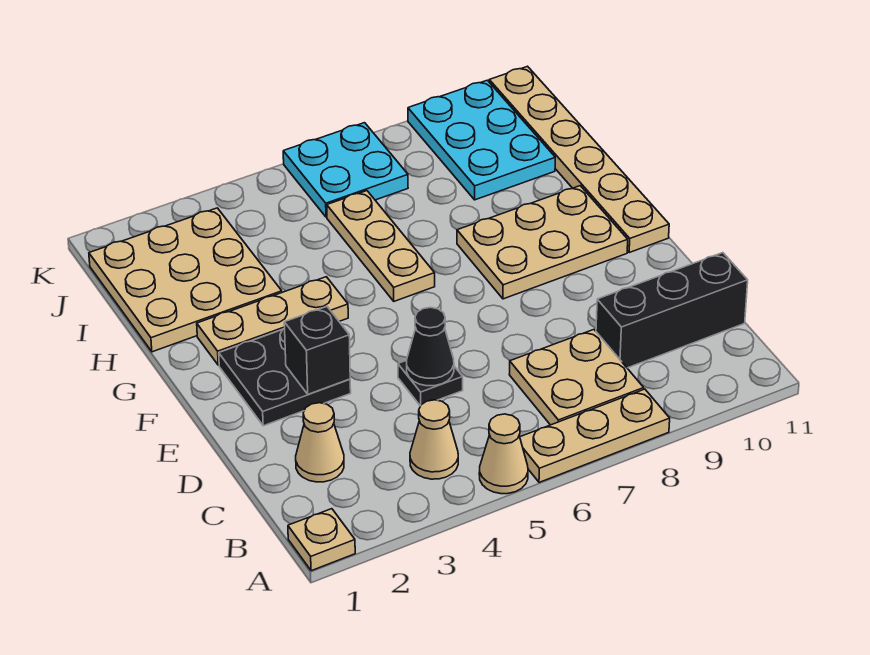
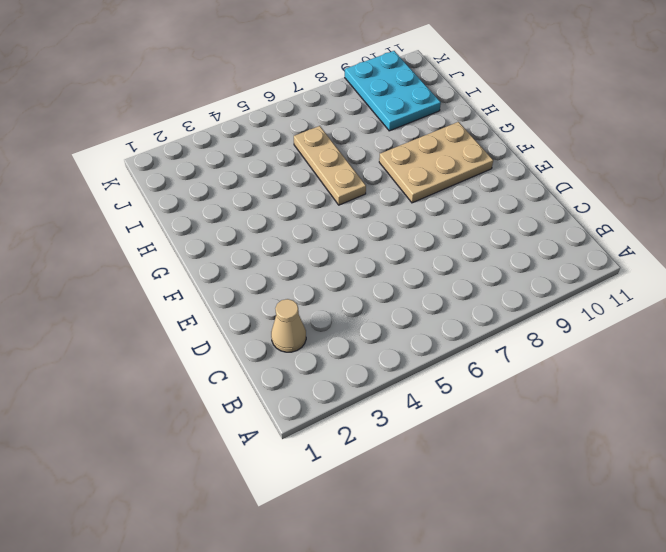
none -> tan plate A1 level 1
none -> tan cone A5 level 1
none -> tan plate A6:A8 level 1

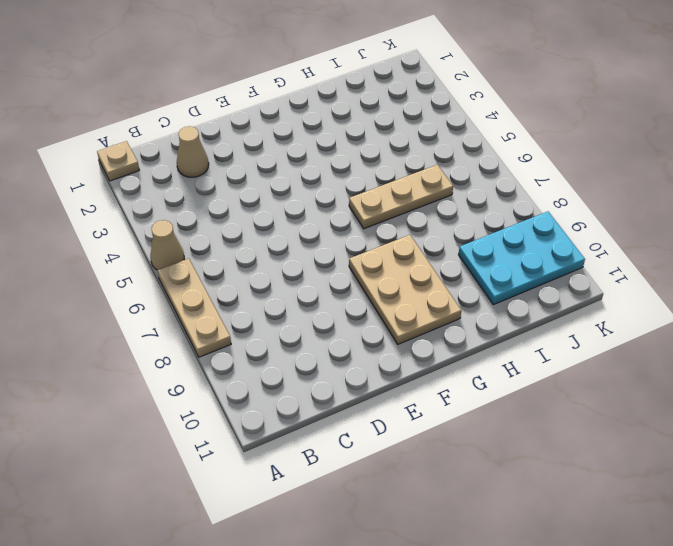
none -> tan cone B4 level 1
none -> tan plate B7:C8 level 1
none -> black brick C9:C11 level 1

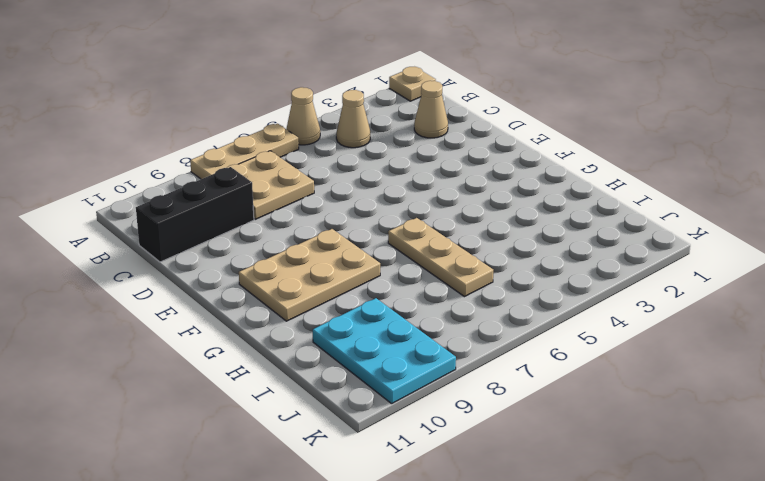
none -> black plate D5 level 1
none -> black plate E2:F3 level 1
none -> tan plate F11:K11 level 1

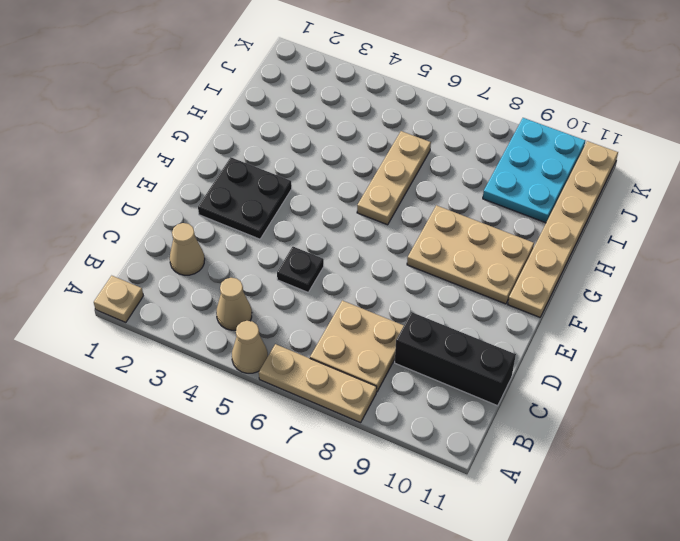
none -> tan plate G2:G4 level 1
none -> tan plate H1:J3 level 1
none -> cyan plate J6:K7 level 1

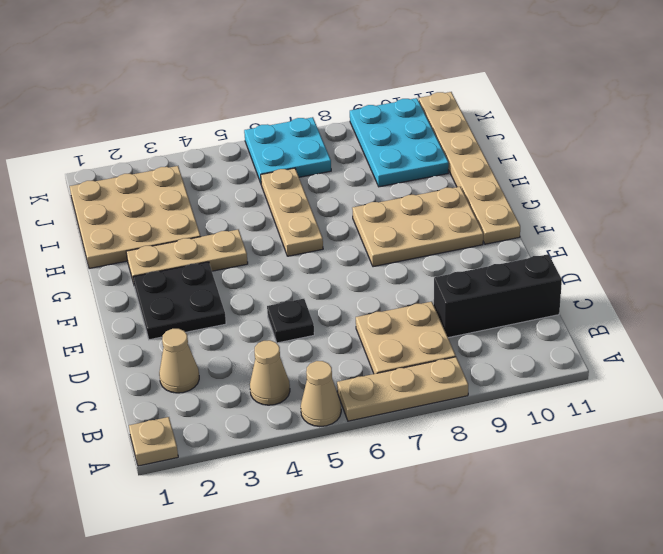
none -> black cone D5 level 2
none -> black brick E3 level 2

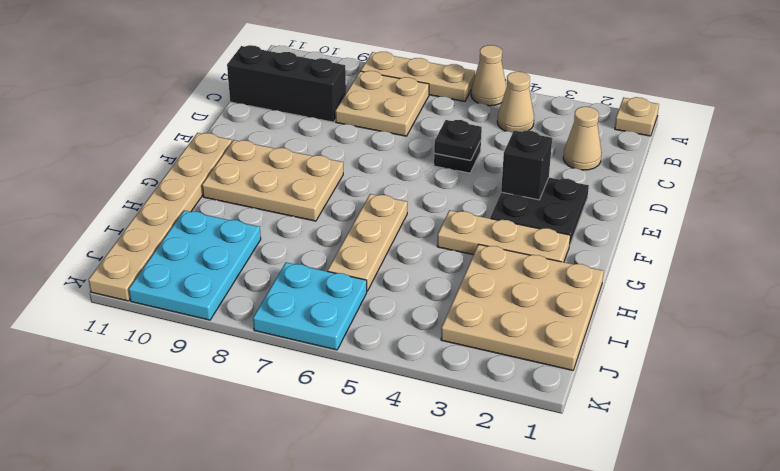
black plate D5 level 2 -> black cone D5 level 2

